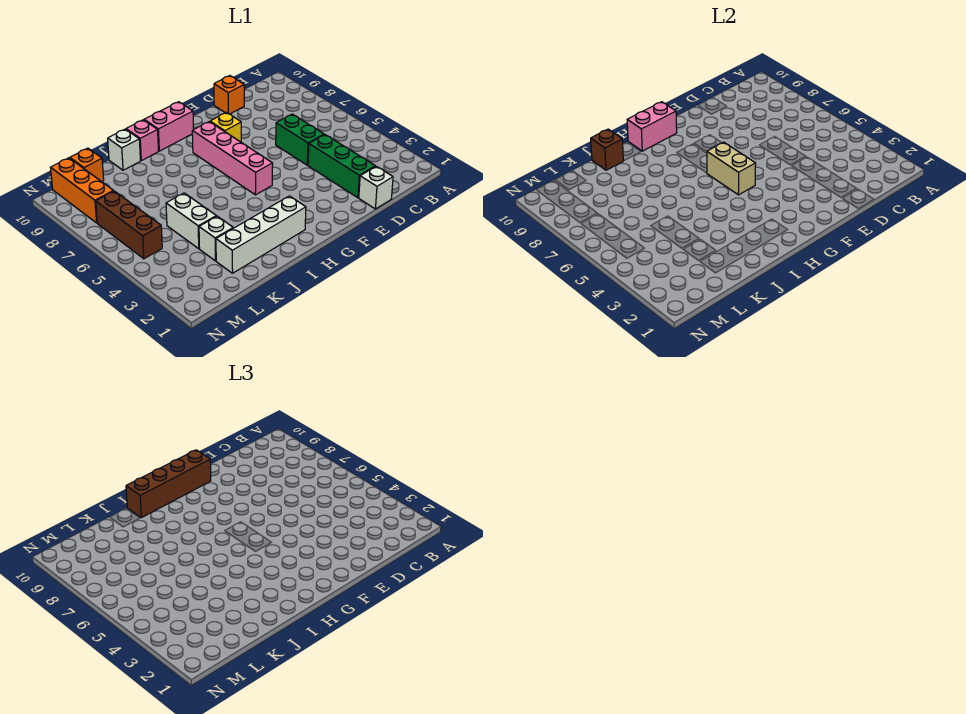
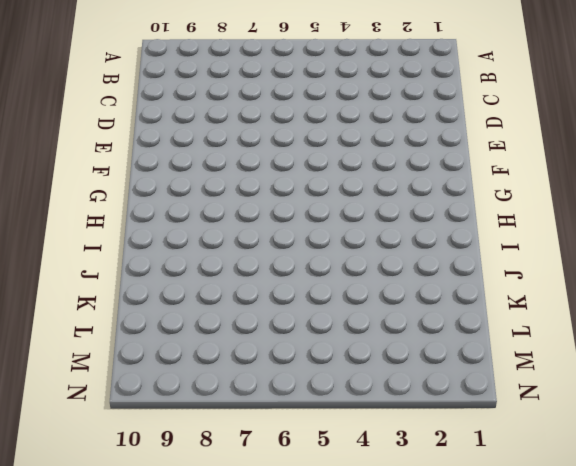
none -> white brick D1 level 1
none -> green brick D2:D4 level 1
none -> green brick D5:D6 level 1

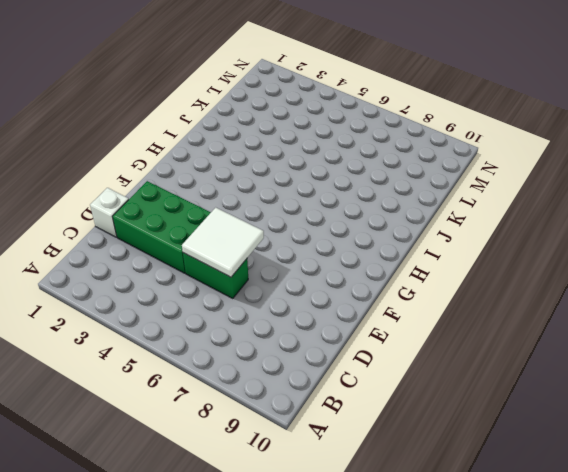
green brick D2:E4 level 1 -> green brick D2:D4 level 1
white tile D5:E6 level 2 -> none
none -> orange brick D10 level 1
none -> yellow brick F8 level 1
none -> pink brick G5:G8 level 1

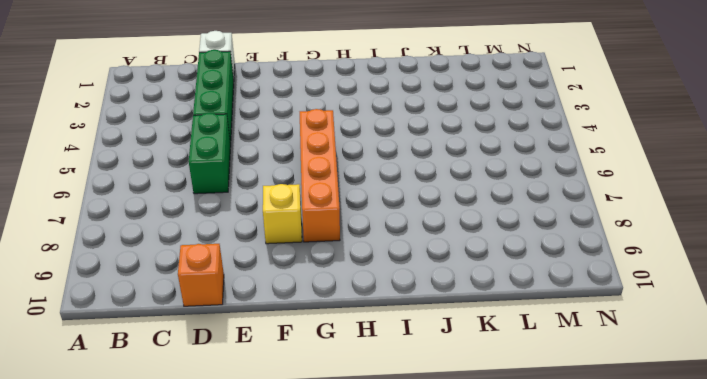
orange brick G5:G8 level 1 -> pink brick G5:G8 level 1
none -> pink brick G10:H10 level 1
none -> white brick H2:K2 level 1
none -> pink brick I10 level 1

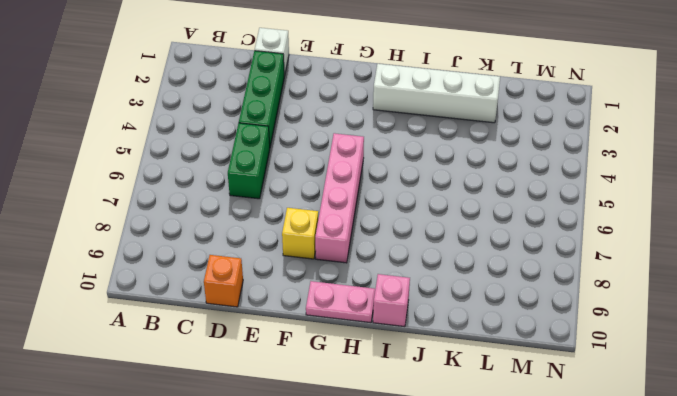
pink plate G10:H10 level 1 -> pink brick G10:H10 level 1
none -> white brick J10 level 1
none -> white brick K3 level 1
none -> white brick K4:K5 level 1

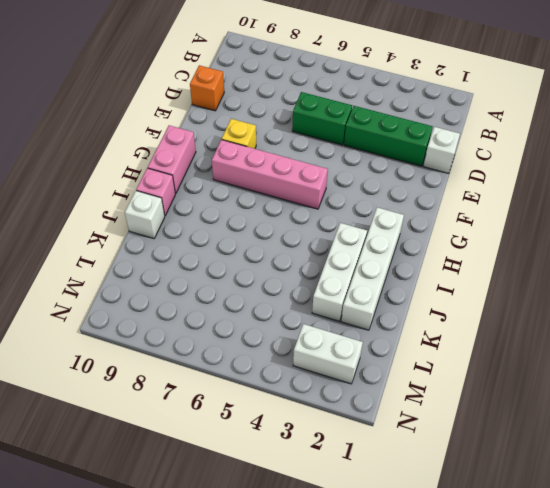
white brick I3:K3 level 1 -> white brick K3 level 1
white brick M2:M3 level 1 -> white brick K4:K5 level 1
none -> orange brick L10 level 1
none -> brown brick M5:M7 level 1
none -> orange brick M8:M10 level 1

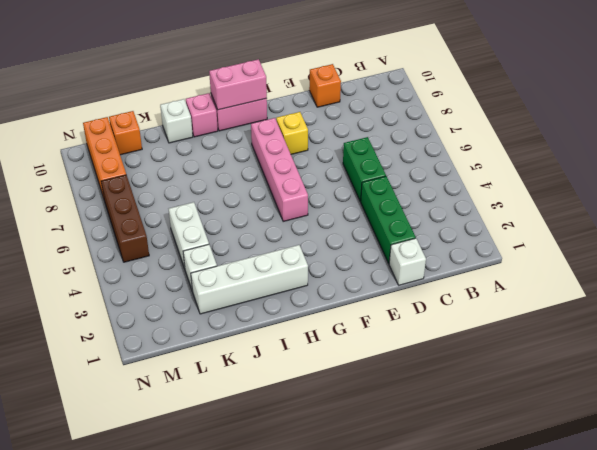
none -> tan brick G5:G6 level 2
none -> brown brick J10 level 2
none -> brown brick F10:I10 level 3

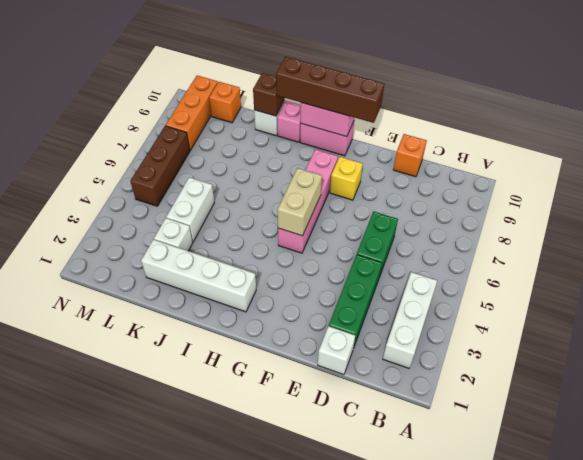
white brick B2:B4 level 1 -> none

